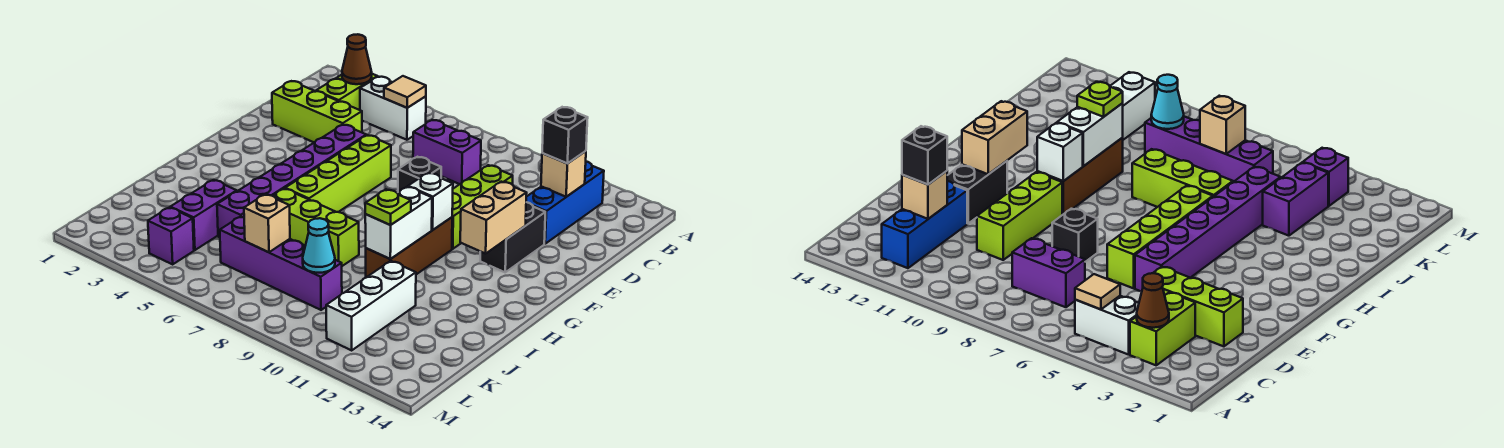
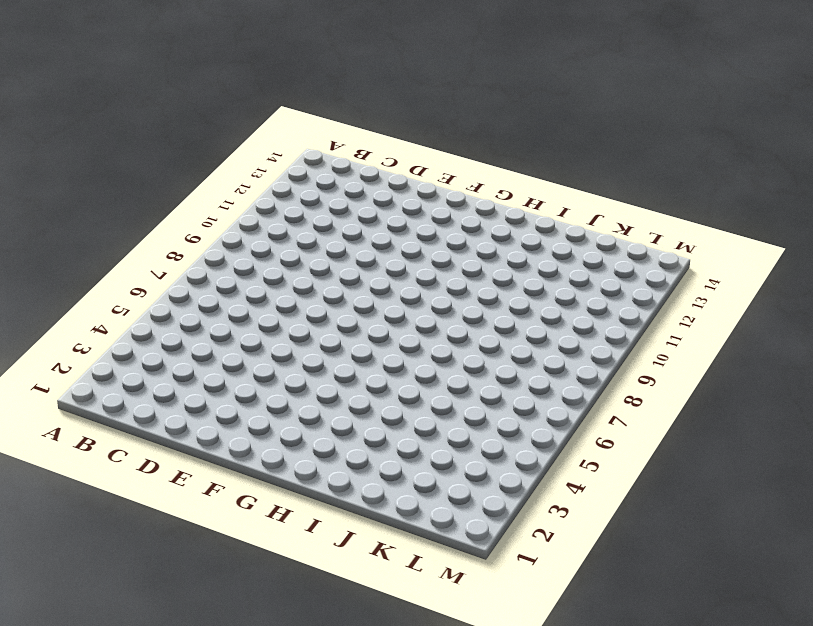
none -> lime brick B3:C3 level 1
none -> white brick B4:B5 level 1
none -> blue brick B12:D12 level 1

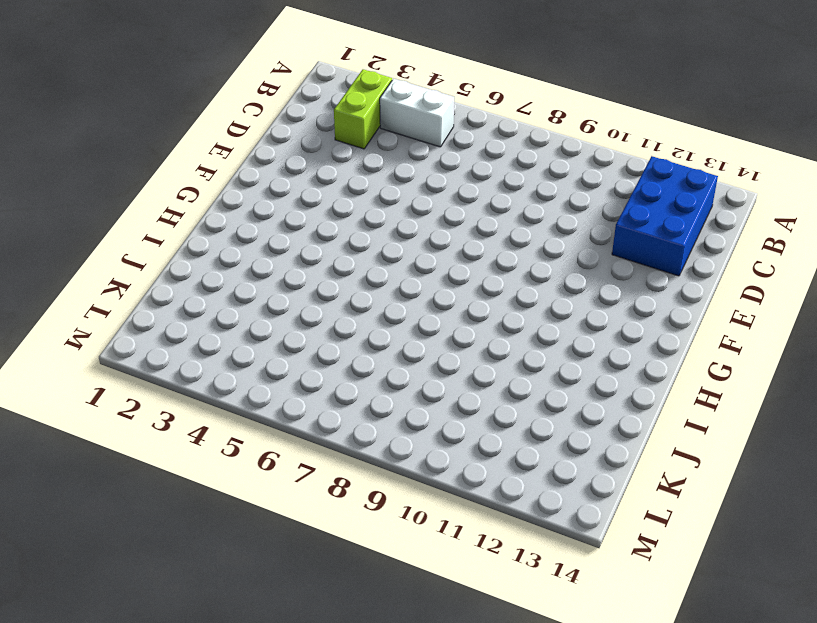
blue brick B12:D13 level 1 -> blue brick B12:D12 level 1
none -> purple brick C7:C8 level 1
none -> lime brick D2:D4 level 1
none -> lime brick D10:F10 level 1

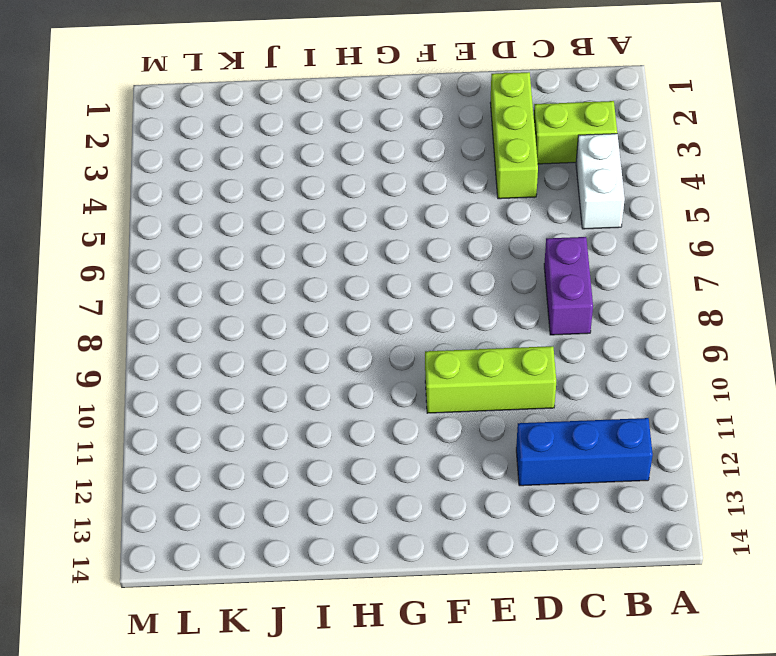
none -> purple brick E5:J5 level 1
none -> lime brick E6:H6 level 1
none -> black brick E8 level 1

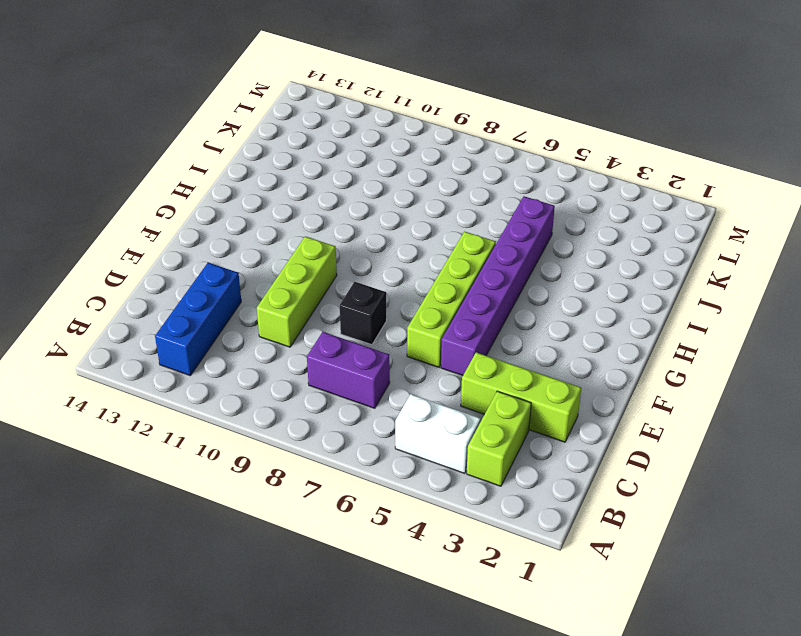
none -> black brick E12:F12 level 1
none -> brown brick G10:I10 level 1
none -> lime brick I6:I8 level 1

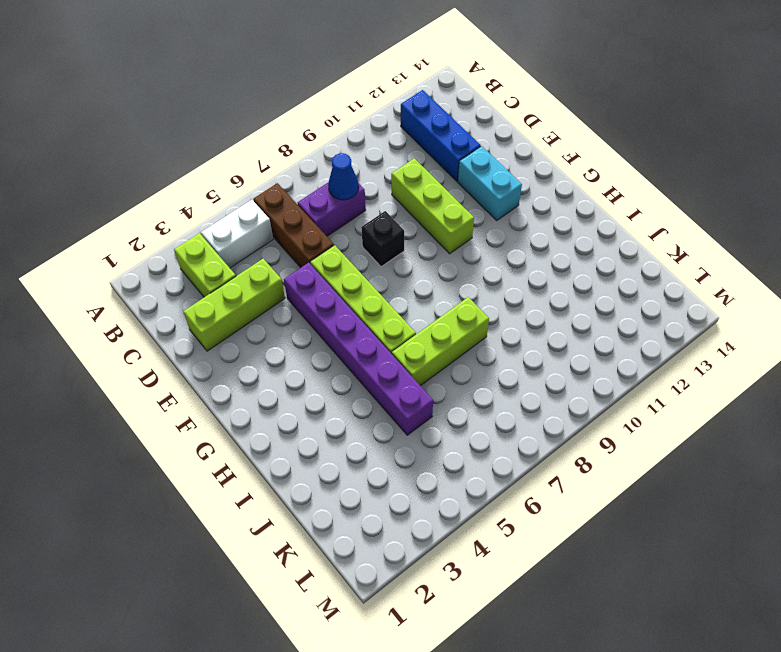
brown brick B6:D6 level 1 -> brown brick G10:I10 level 1
blue cone C8 level 2 -> none
cyan brick E12:F12 level 1 -> black brick E12:F12 level 1
none -> purple brick J4:K4 level 1
none -> white brick J11:L11 level 1
none -> purple brick K6:K9 level 1

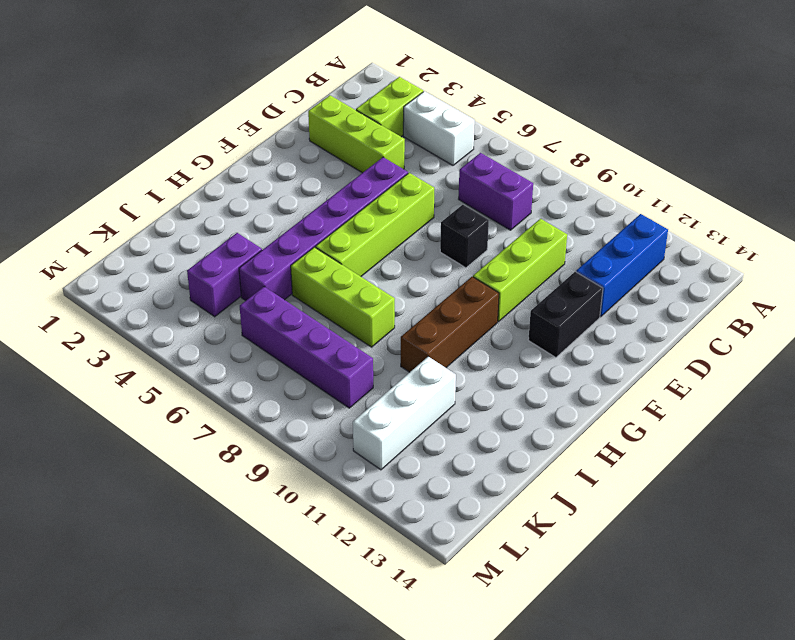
none -> purple brick L4 level 1
none -> brown cone B3 level 2
none -> tan tile B5 level 2

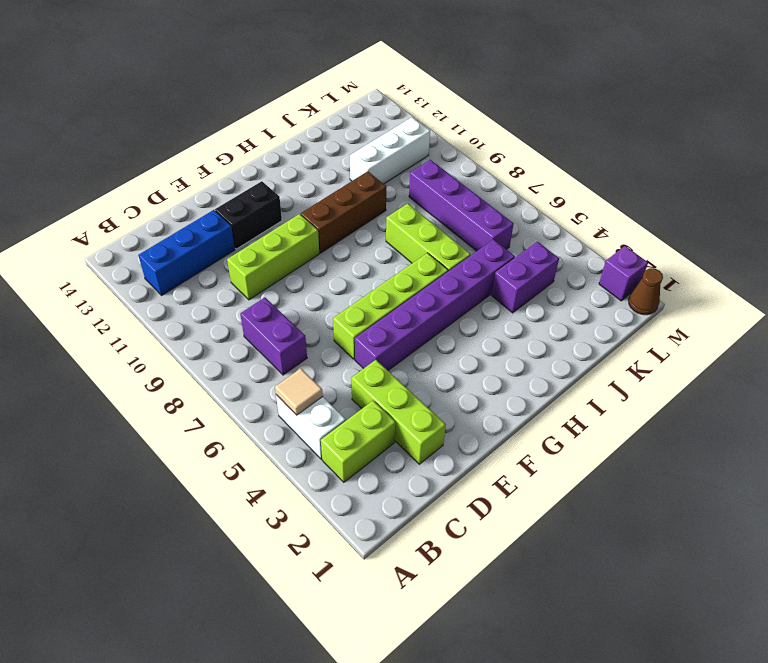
brown cone M1 level 1 -> brown cone B3 level 2
purple brick M2 level 1 -> purple brick L4 level 1
none -> black brick E8 level 1
none -> tan brick C12 level 2
none -> tan brick F12:G12 level 2

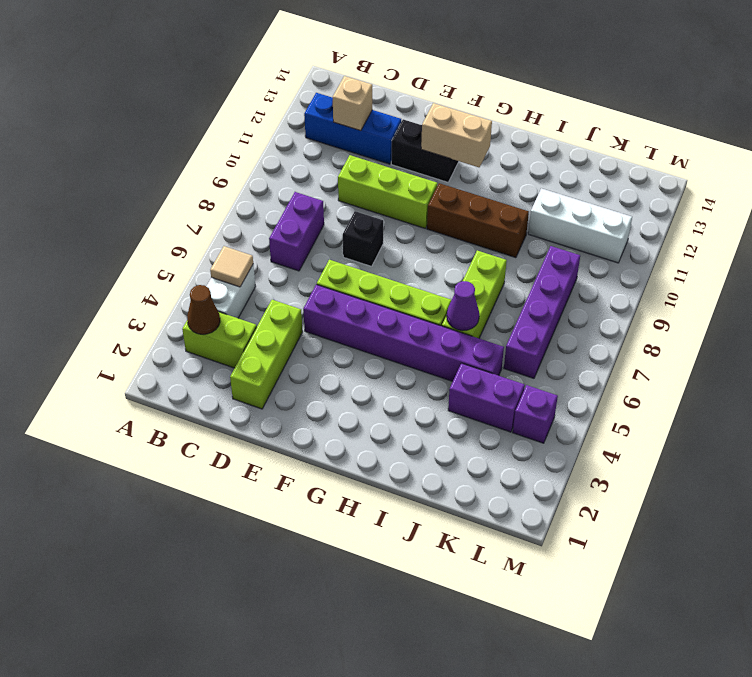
purple cone I6 level 2 -> none
none -> white brick G10 level 2
none -> white brick H10:I10 level 2
none -> tan brick K7 level 2

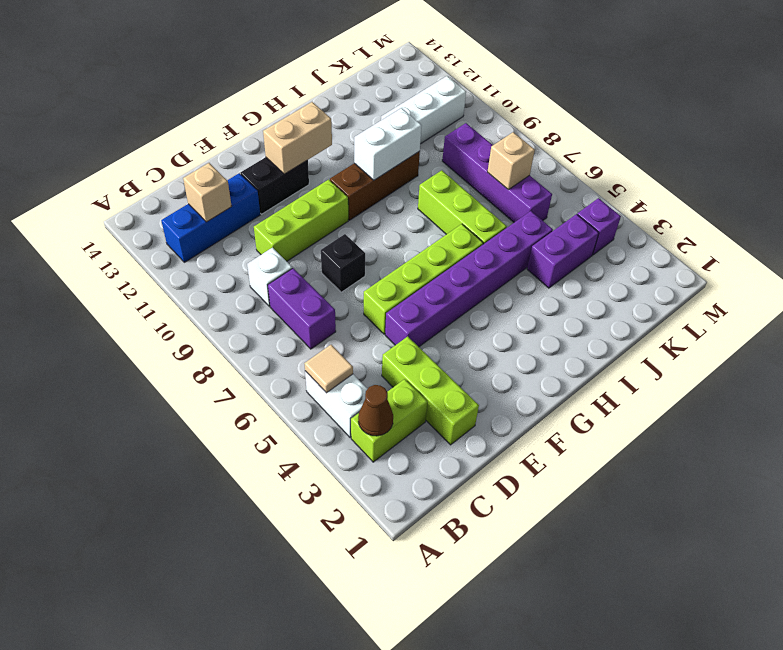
white brick C9 level 1 -> white brick G10 level 2
none -> cyan cone K9 level 2
none -> black brick C12 level 3
none -> lime plate I10 level 3

